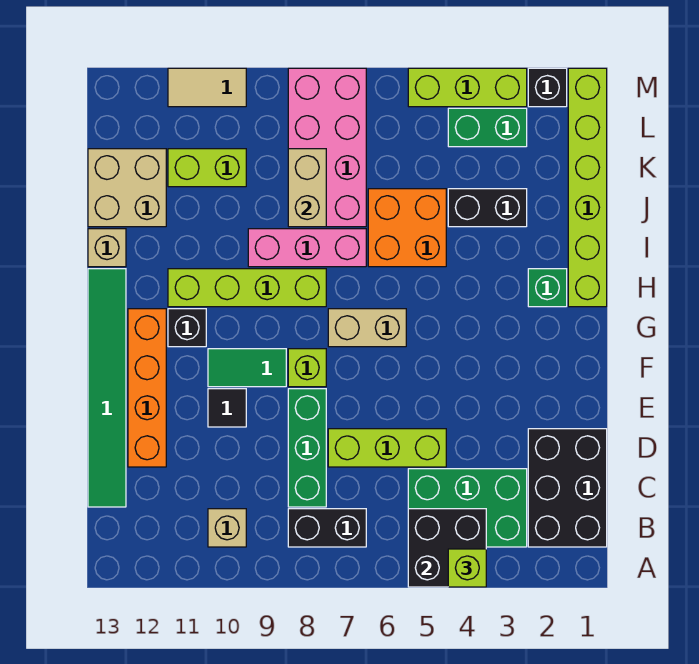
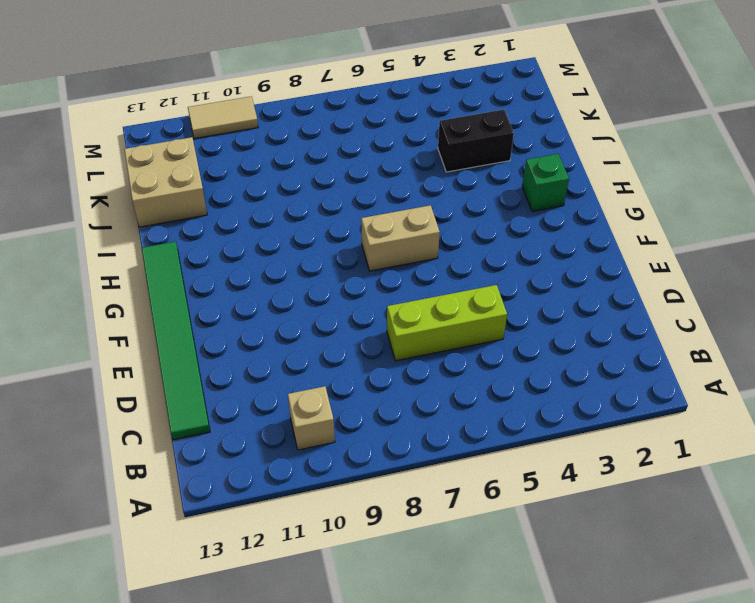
none -> black brick B1:D2 level 1
none -> green brick B3:C5 level 1
none -> black brick B7:B8 level 1
none -> green brick C8:E8 level 1

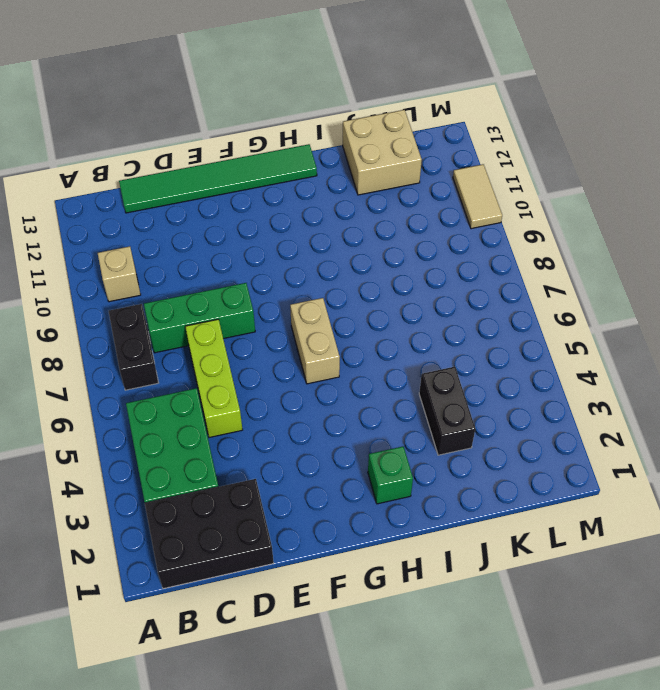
none -> orange brick D12:G12 level 1
none -> black tile E10 level 1
none -> lime brick F8 level 1
none -> green tile F9:F10 level 1

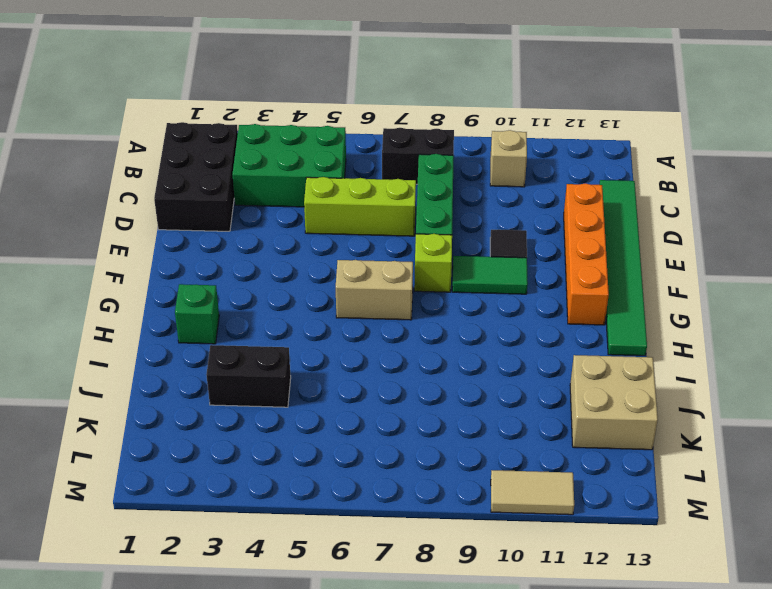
none -> black brick G11 level 1
none -> lime brick H1:M1 level 1
none -> lime brick H8:H11 level 1
none -> orange brick I5:J6 level 1

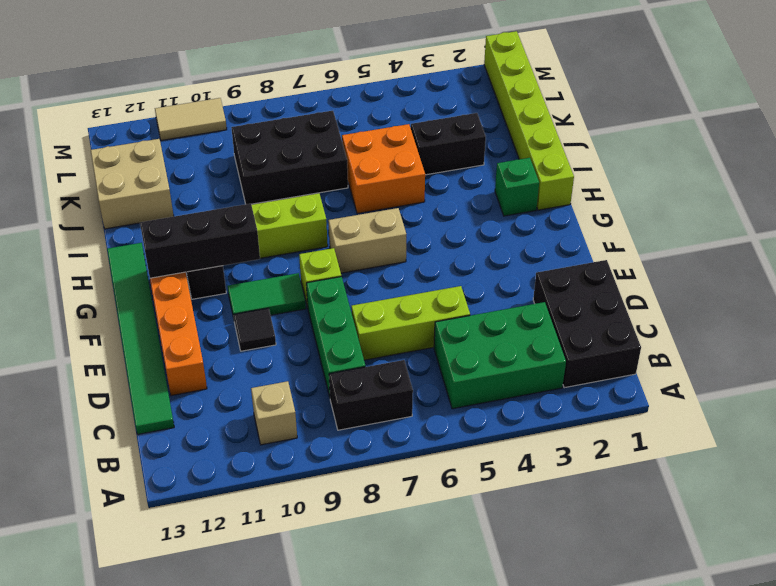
black brick G10:G12 level 2 -> none
black brick J7:K9 level 1 -> pink brick J7:M8 level 1
none -> pink brick I7:I9 level 1
none -> tan brick I13 level 1
none -> lime brick K10:K11 level 1
none -> green brick L3:L4 level 1

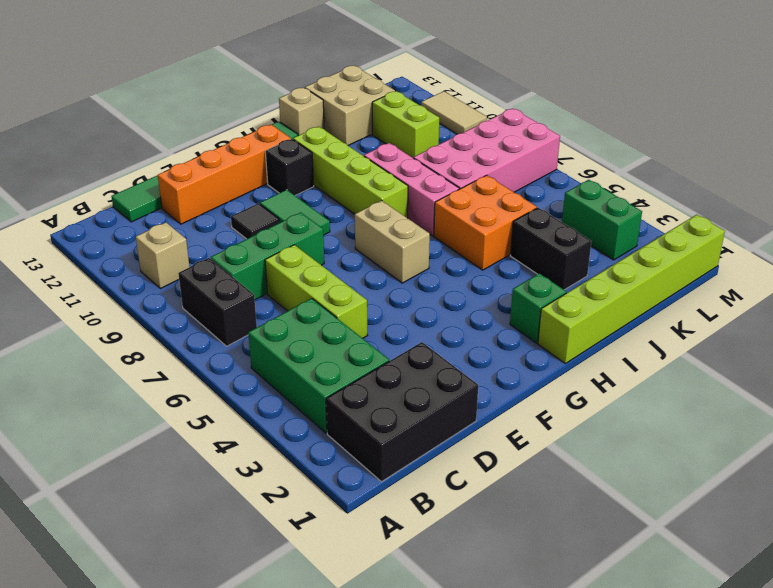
none -> lime brick F8 level 1
none -> black brick M2 level 1
none -> lime brick M3:M5 level 1
none -> black brick A4:B5 level 2

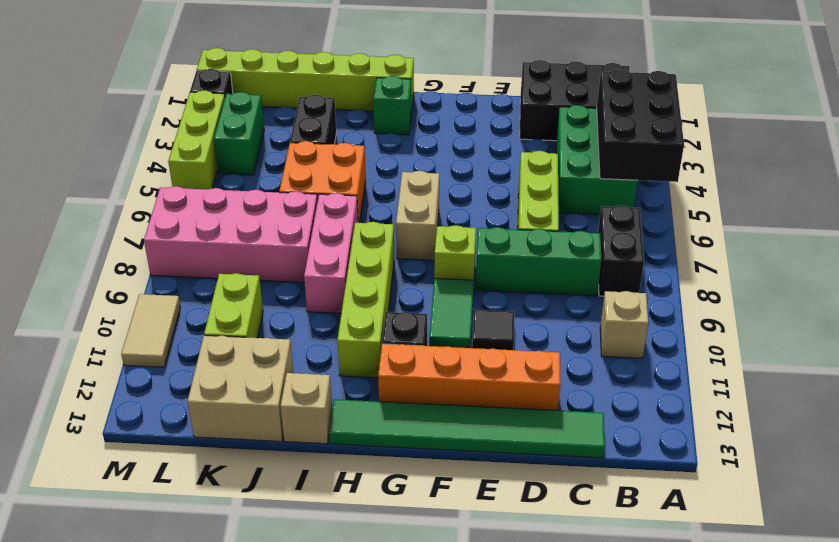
black brick A3:B5 level 2 -> black brick A4:B5 level 2
none -> tan brick J8:K8 level 2
none -> lime brick A4 level 3

